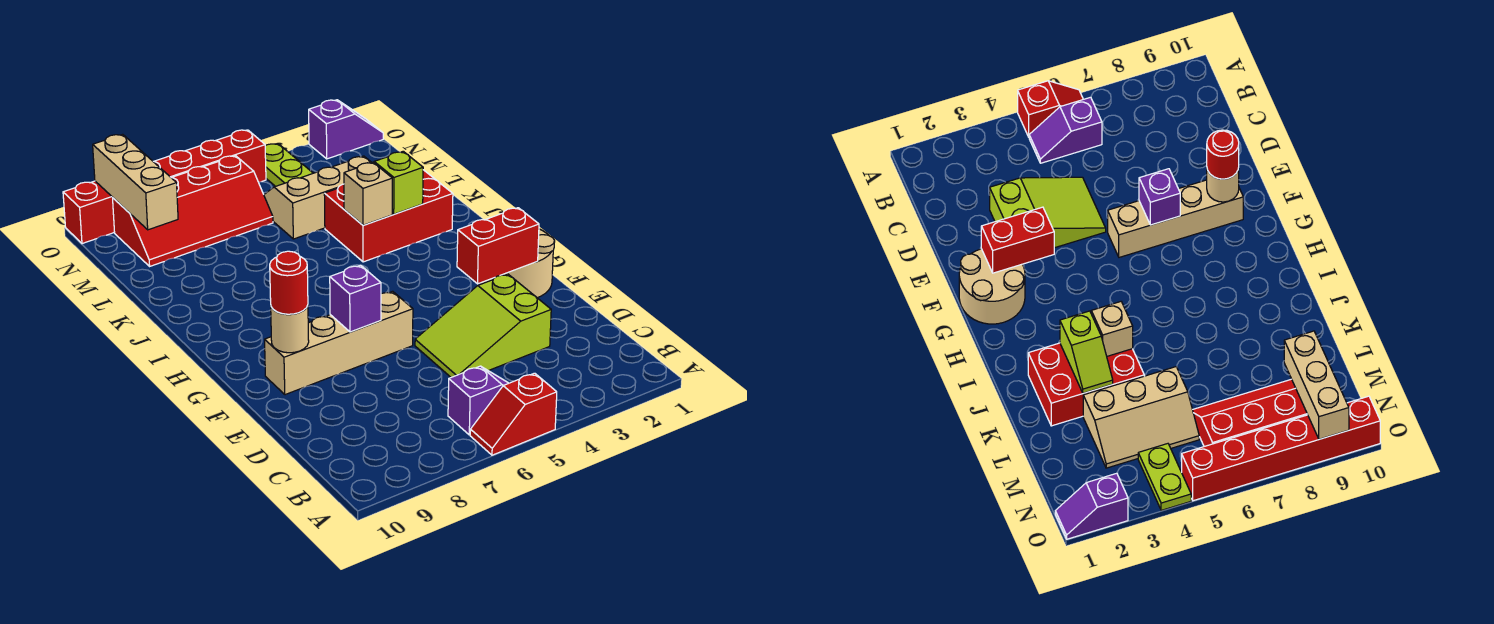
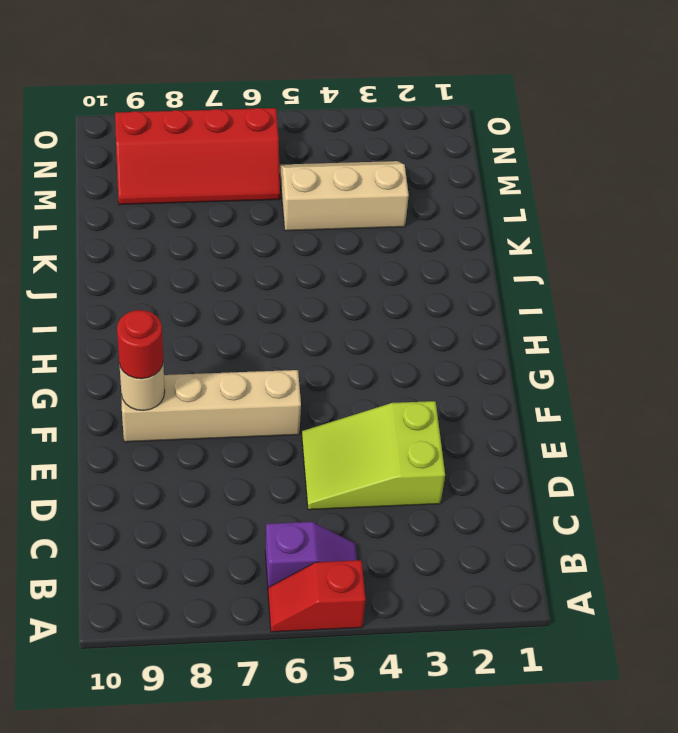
none -> tan round brick F1:G2 level 1
none -> red brick J2:K4 level 1
none -> lime plate N4:O4 level 1

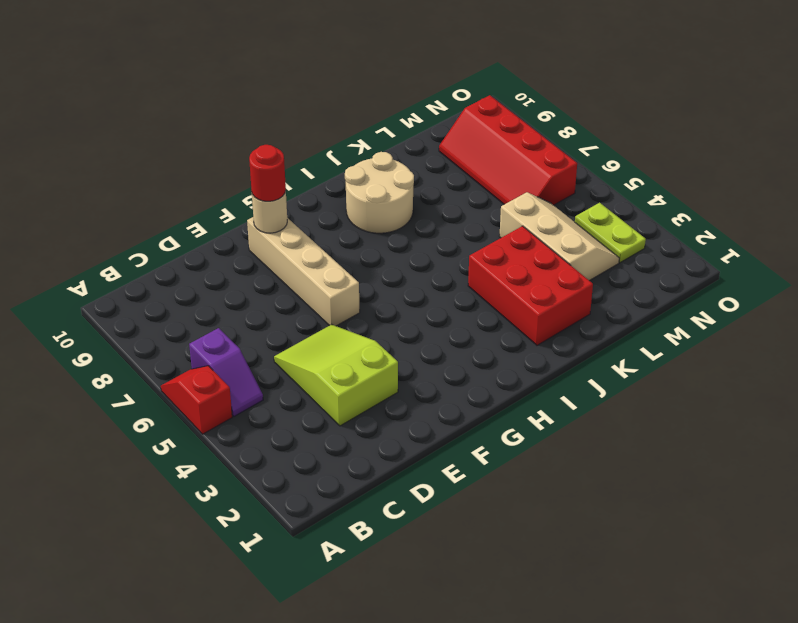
tan round brick I8:J9 level 1 -> tan round brick F1:G2 level 1
lime plate N3:N4 level 1 -> lime plate N4:O4 level 1
none -> purple slope O1:O2 level 1 top 2
none -> red brick O5:O10 level 1
none -> red brick F2:F3 level 2

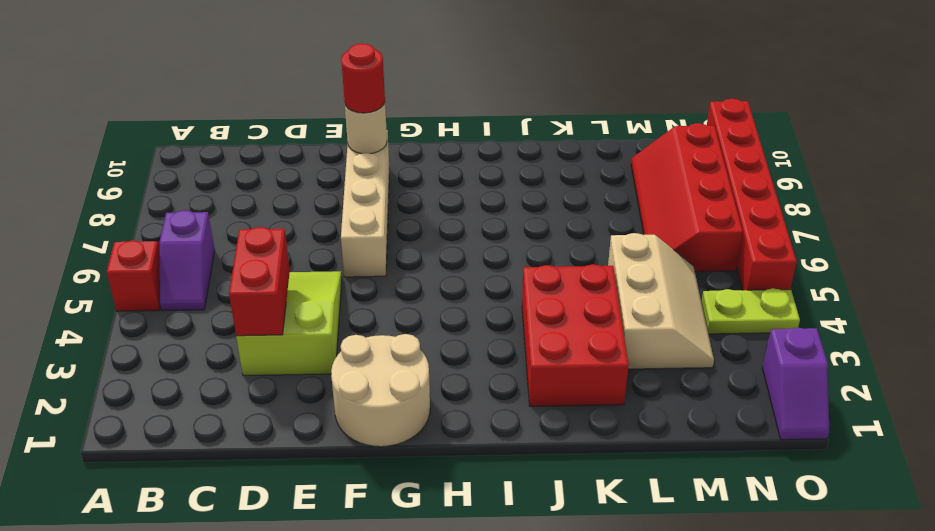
red brick D3:D4 level 2 -> red brick F2:F3 level 2
none -> purple brick F7 level 2
none -> lime slope J3:K3 level 2 top J
none -> tan brick J4 level 2

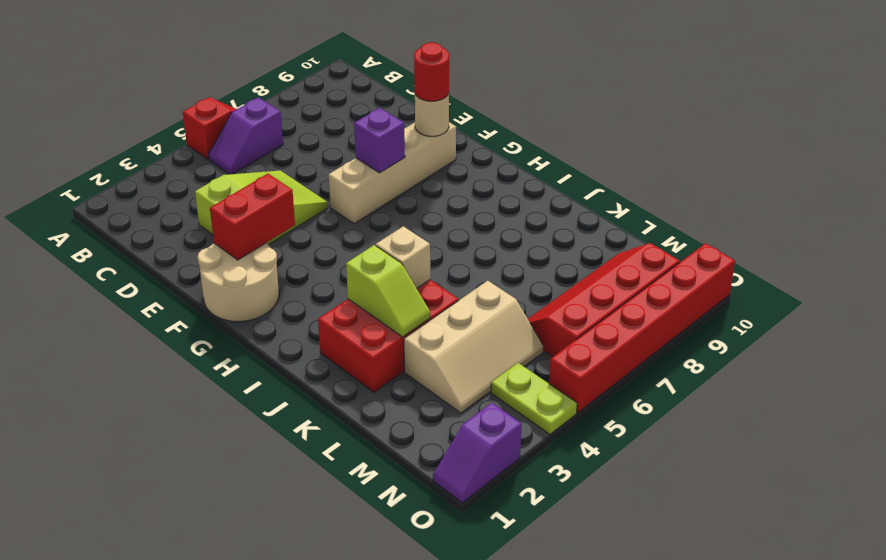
none -> tan brick M9:O9 level 2

